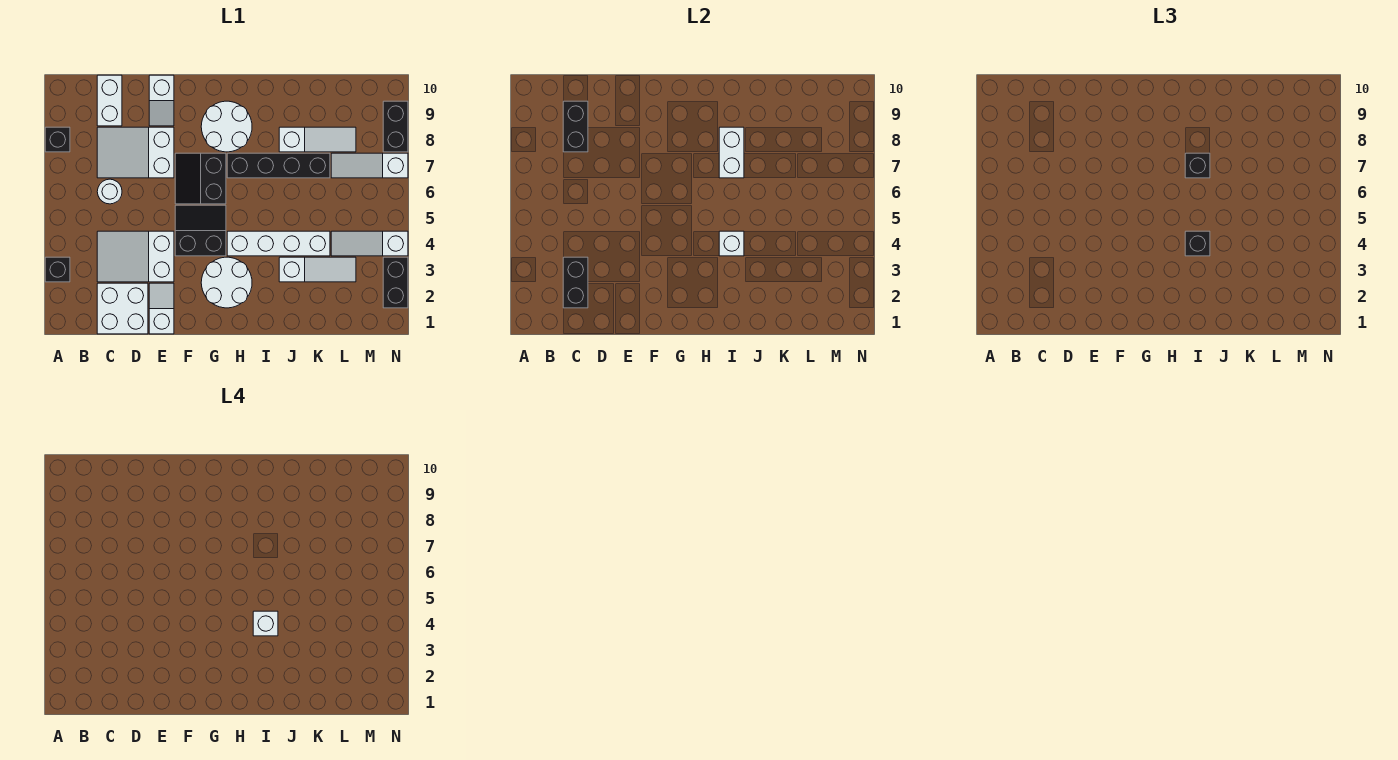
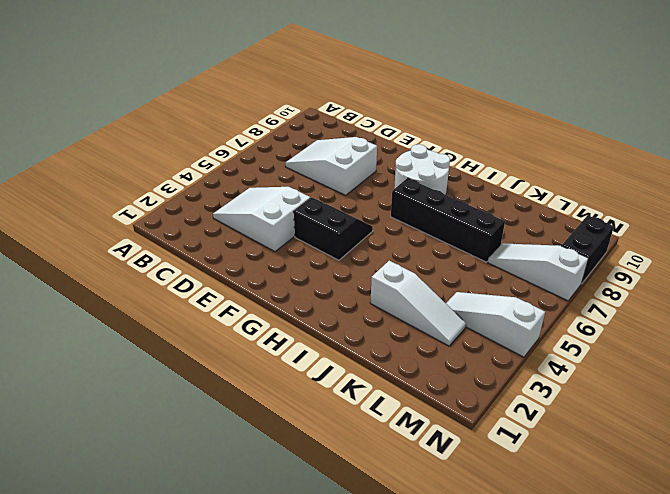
none -> black brick A3 level 1
none -> black brick A8 level 1
none -> white brick C1:D2 level 1

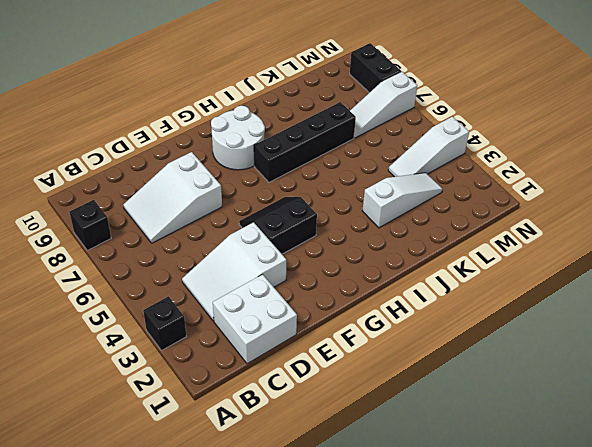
none -> white round brick C6 level 1
none -> white brick C9:C10 level 1
none -> white slope E1:E2 level 1 top 1

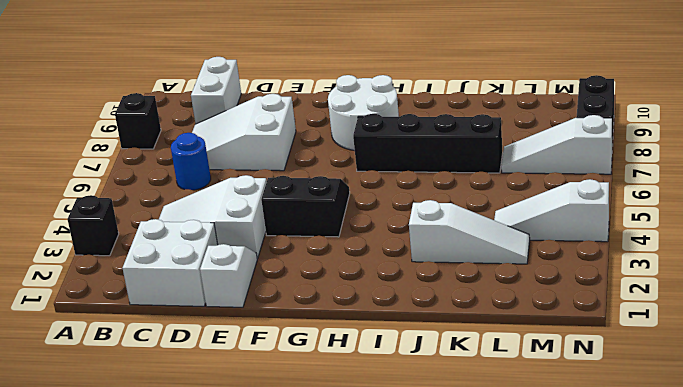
blue round brick C6 level 1 -> white round brick C6 level 1
none -> white slope E9:E10 level 1 top 10
none -> black slope F6:G7 level 1 top G
none -> white round brick G2:H3 level 1

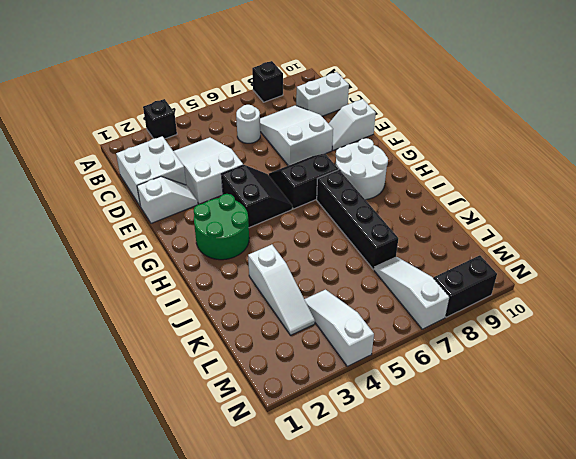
green round brick G2:H3 level 1 -> white round brick G2:H3 level 1
none -> white brick H4:K4 level 1
none -> white slope J8:L8 level 1 top J
none -> black brick N2:N3 level 1

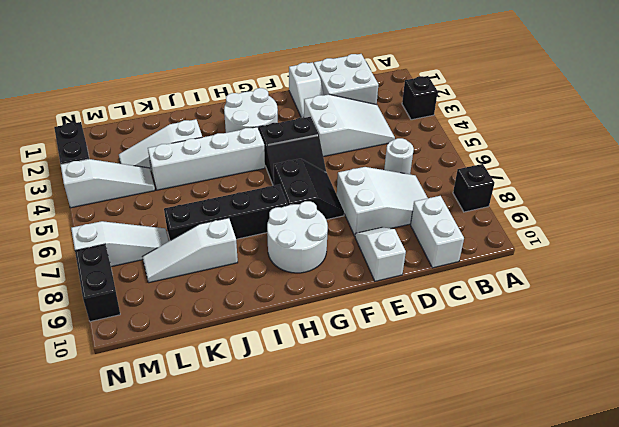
none -> black brick C2:C3 level 2
none -> black brick C8:C9 level 2
none -> white brick I4 level 2

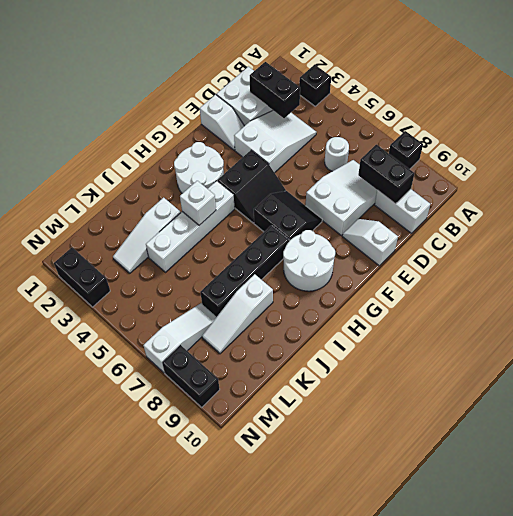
none -> white slope L4:N4 level 1 top N
none -> white brick I7:I8 level 2
none -> black brick I4 level 3

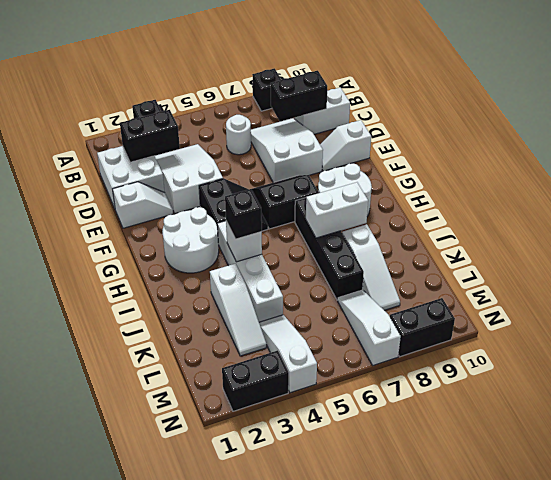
none -> black brick I7 level 3
none -> white brick I4 level 4

